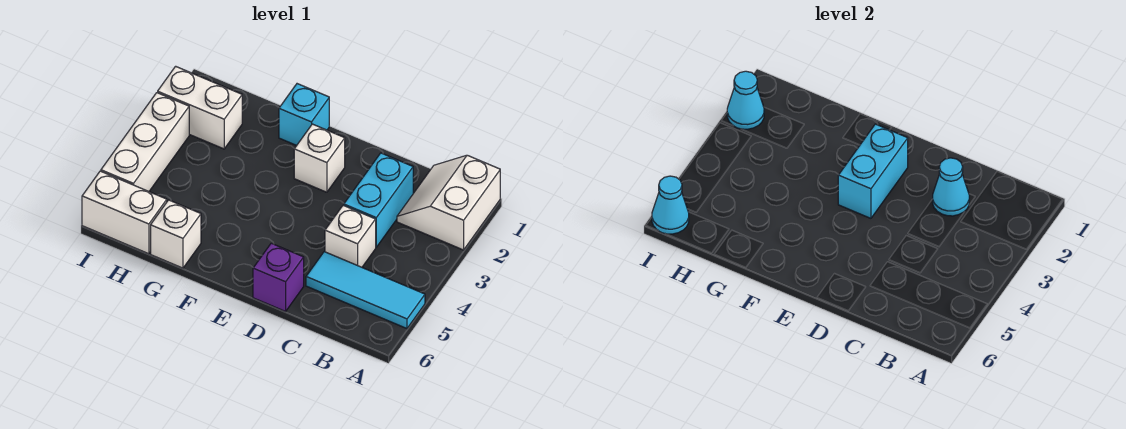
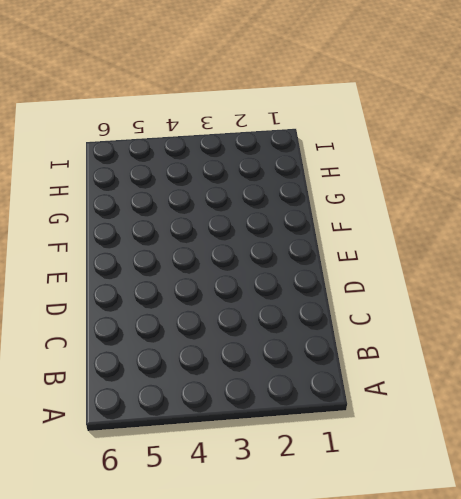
none -> white slope A1:B2 level 1 top A
none -> cyan tile A5:C5 level 1
none -> cyan brick C2:C3 level 1

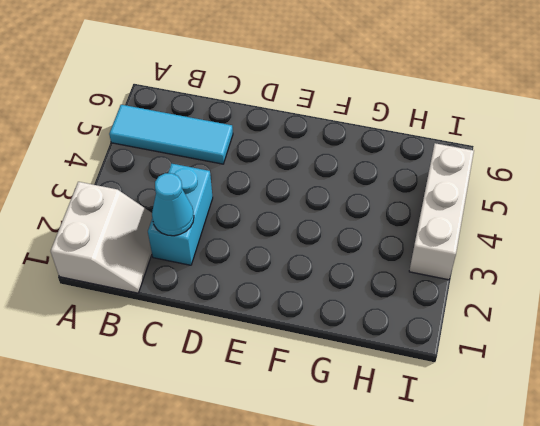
none -> white brick C4 level 1
none -> purple brick D6 level 1
none -> white brick E2 level 1

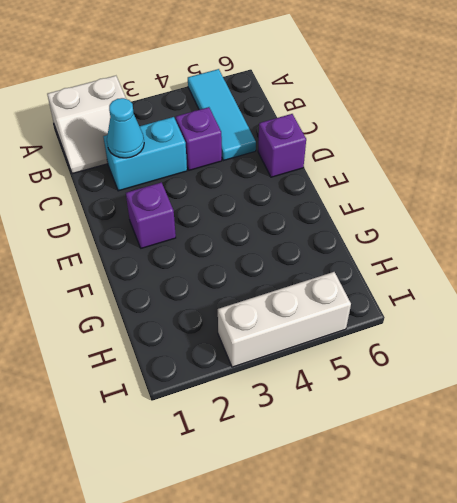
purple brick C4 level 1 -> white brick C4 level 1
purple brick E2 level 1 -> white brick E2 level 1
none -> cyan brick F1 level 1
none -> white brick G6 level 1
none -> white brick H2:I2 level 1

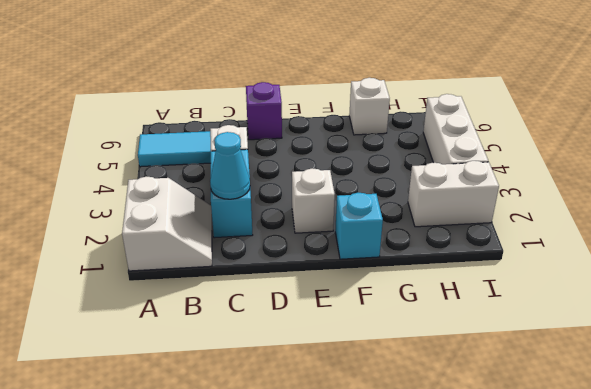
none -> white brick H6:I6 level 1
none -> cyan brick E2:E3 level 2
none -> cyan cone I2 level 2

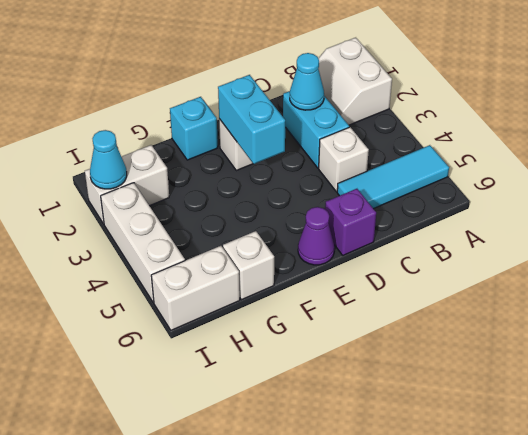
purple cone E6 level 1 -> none
none -> cyan cone I6 level 2

